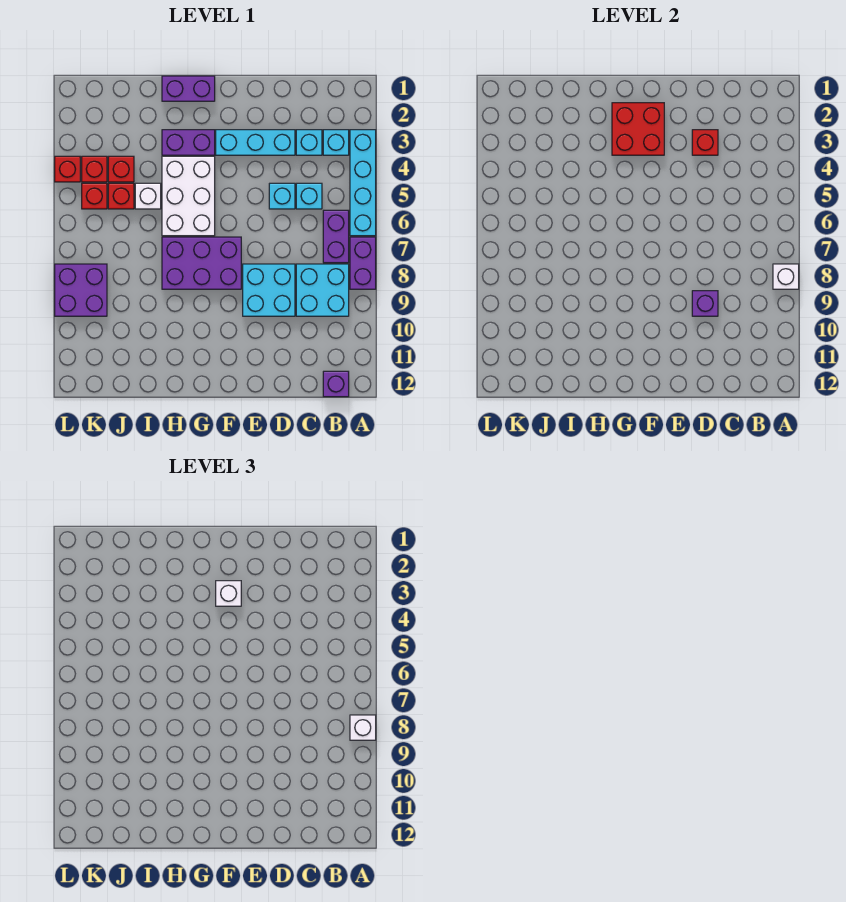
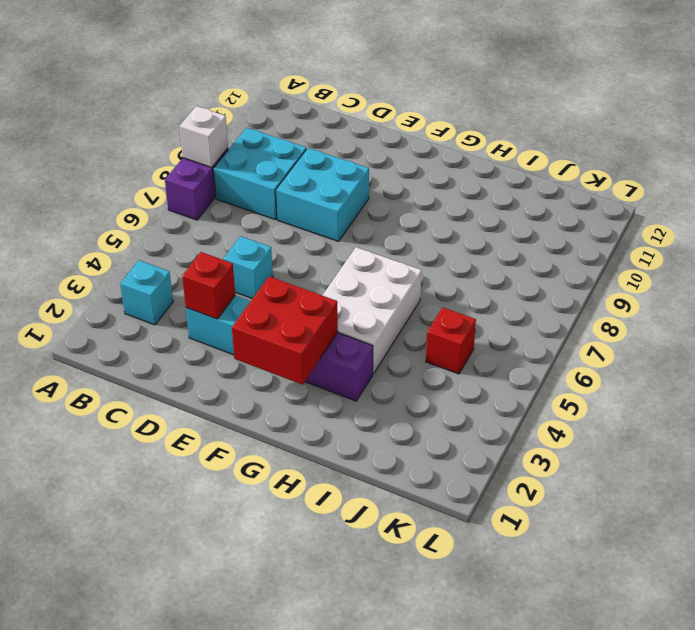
none -> cyan brick A3:A6 level 1
none -> purple brick B6:B7 level 1
none -> purple brick B12 level 1

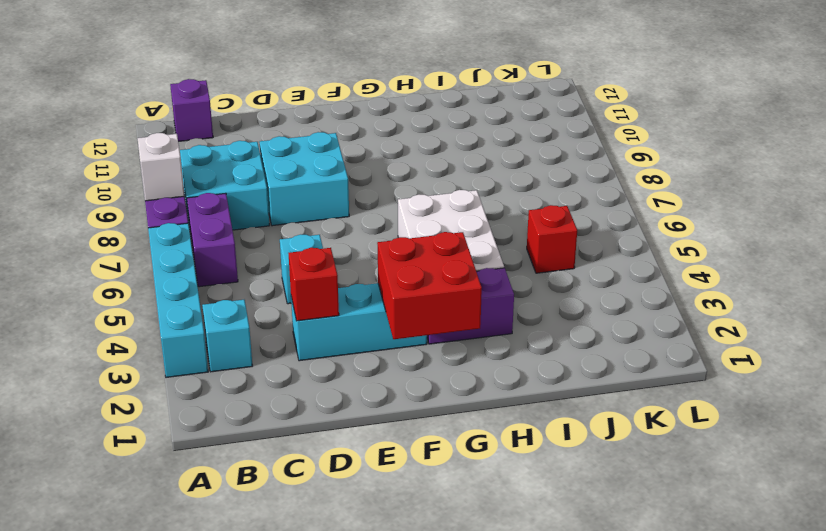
none -> cyan brick C3 level 1
none -> cyan brick C5 level 1
none -> purple brick F7:H8 level 1

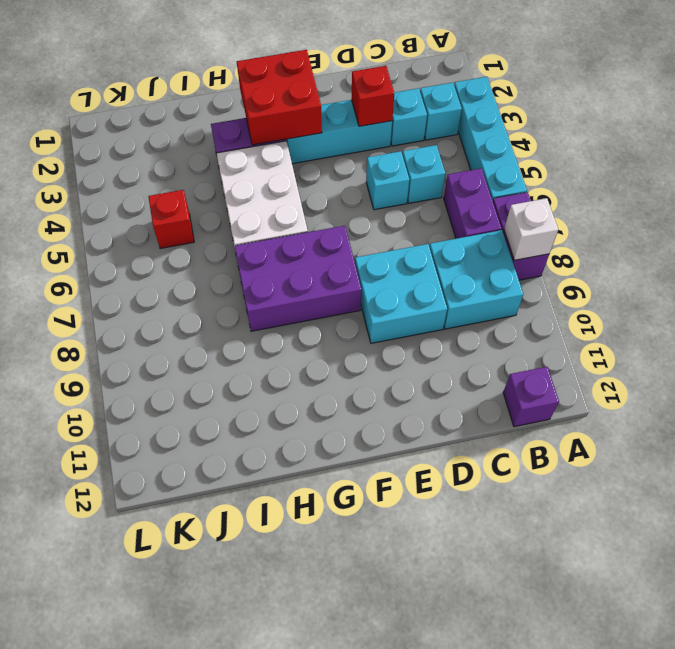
none -> purple brick G1:H1 level 1
none -> white brick I5 level 1
none -> red brick J4 level 1

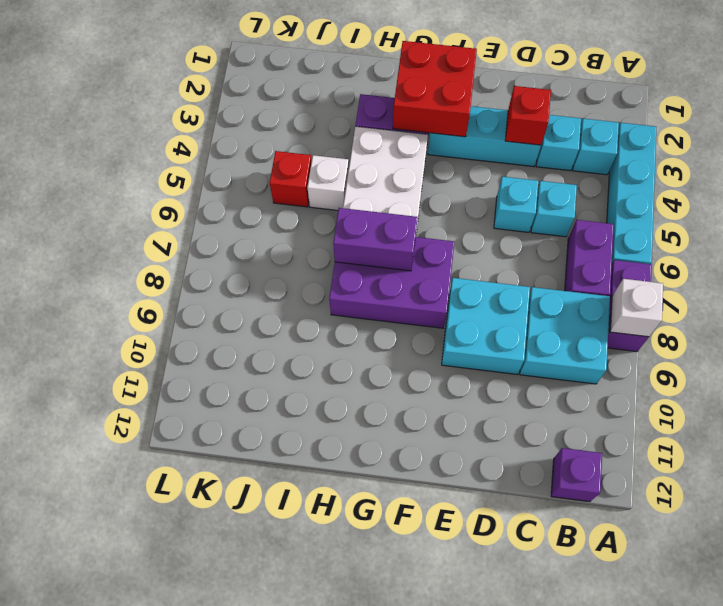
purple brick G7:H7 level 2 -> purple brick G1:H1 level 1
none -> red brick J4 level 1
none -> red brick K4 level 1
none -> red brick K5 level 1

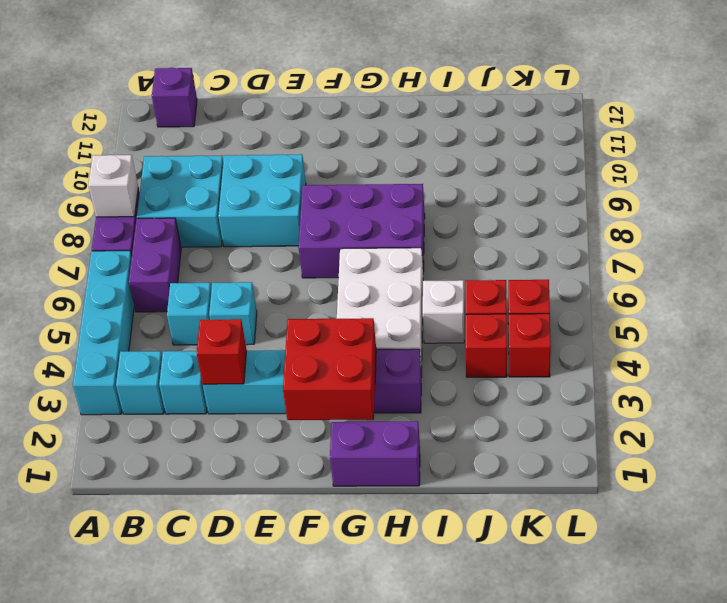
none -> purple brick K8:L9 level 1
none -> red brick L4 level 1
none -> purple brick D9 level 2

